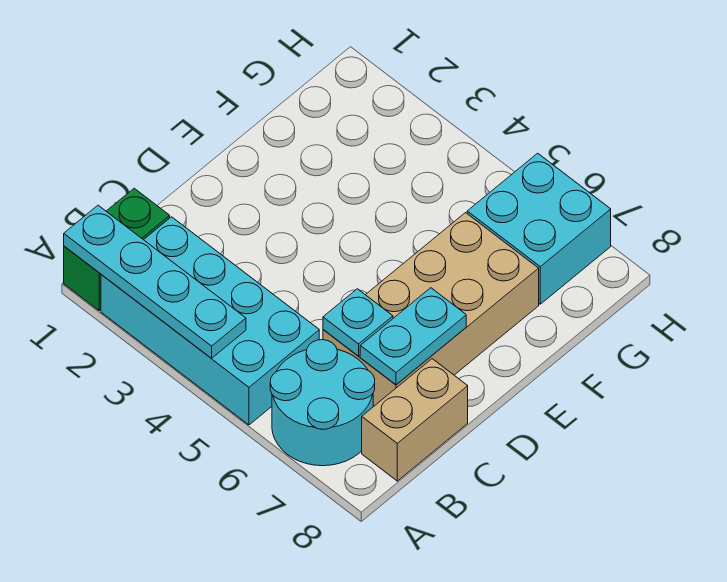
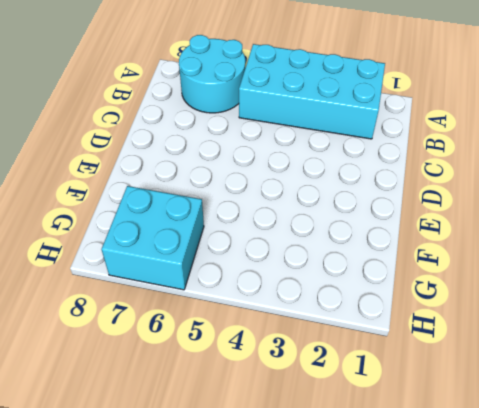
none -> green brick A1:B1 level 1
none -> tan brick B8:C8 level 1

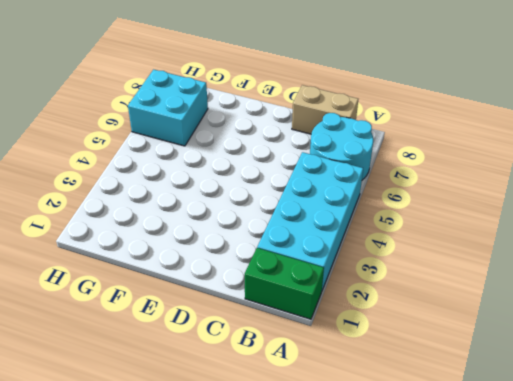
none -> tan brick C6:F7 level 1
none -> cyan plate A1:A4 level 2

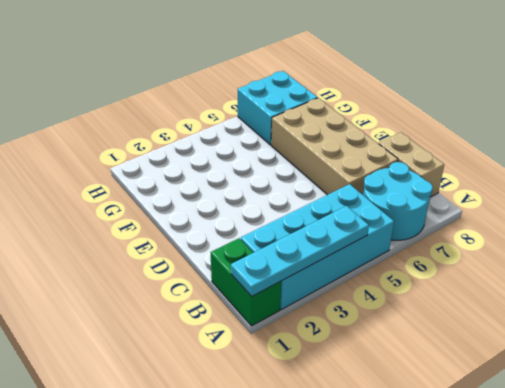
none -> cyan plate C6 level 2
none -> cyan plate C7:D7 level 2

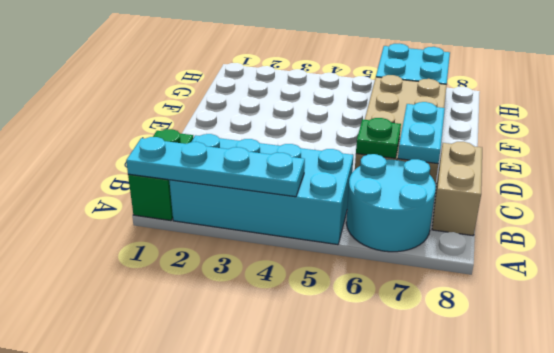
green plate C6 level 2 -> cyan plate C6 level 2

